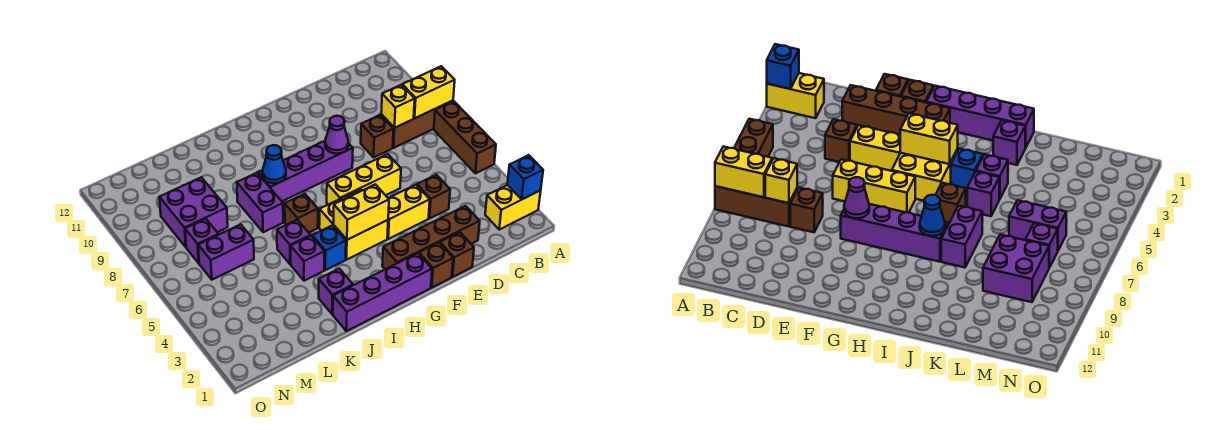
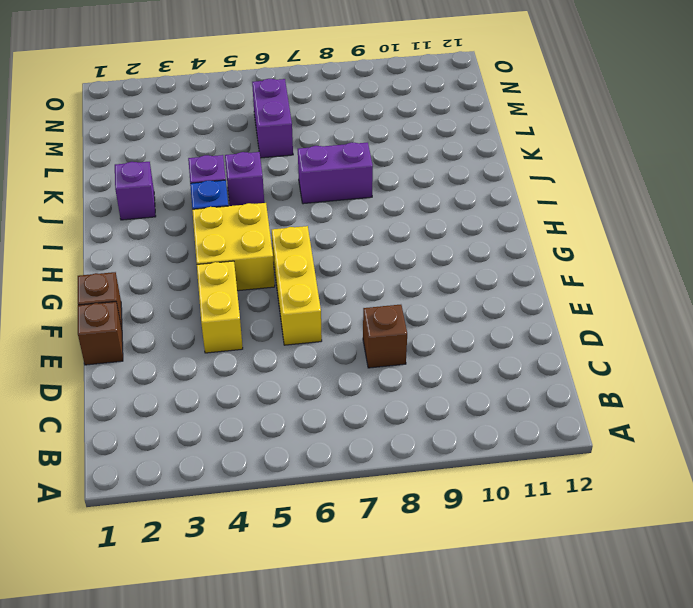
none -> yellow brick A2:B2 level 1
none -> brown brick A5:A7 level 1
none -> brown brick A8:C8 level 1

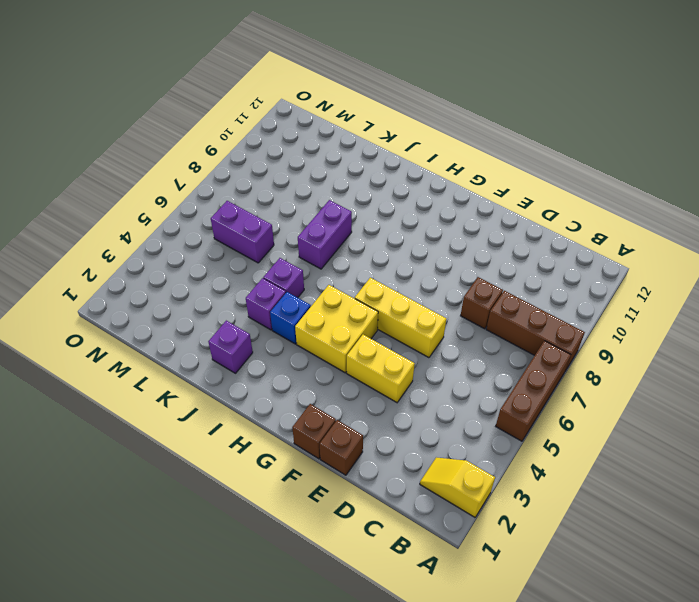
yellow slope A2:B2 level 1 top A -> yellow brick A2:B2 level 1
none -> brown brick D2:G2 level 1
none -> brown brick D4 level 1
none -> purple brick F8:I8 level 1

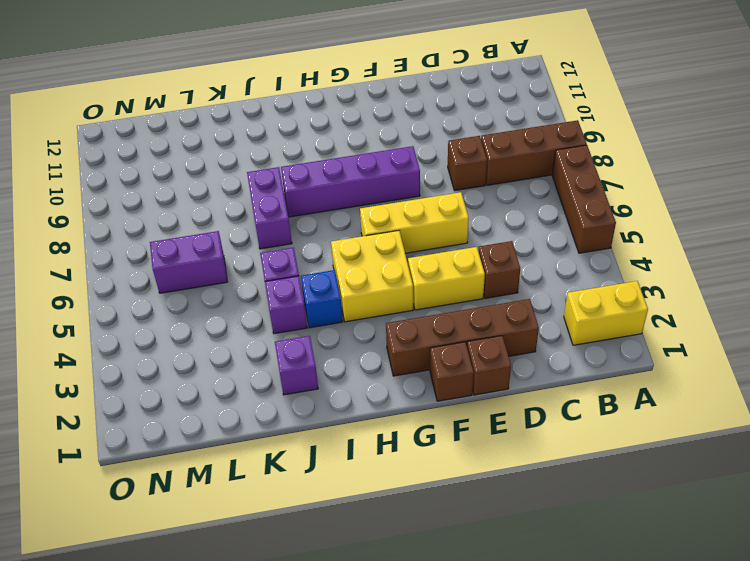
none -> purple brick G1:J1 level 1
none -> brown brick I6 level 1
none -> purple brick L8:M9 level 1

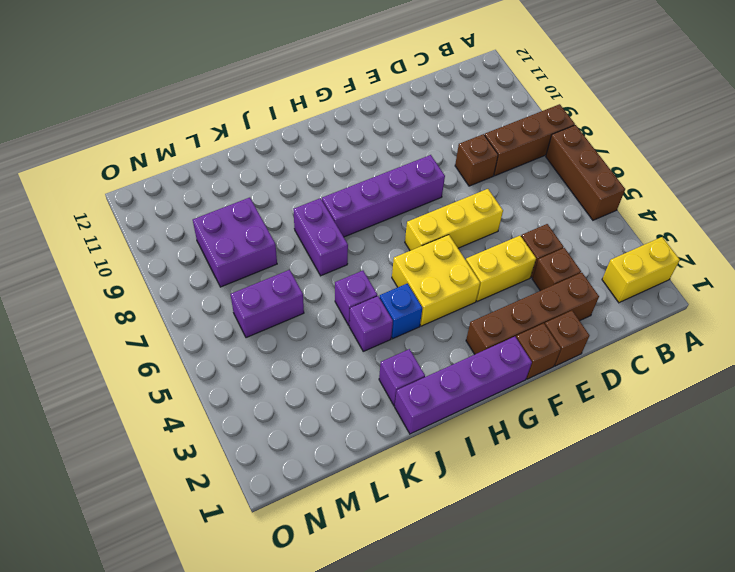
brown brick D3 level 1 -> brown brick I6 level 1
none -> purple brick M7 level 1
none -> blue brick A2 level 2
none -> yellow brick A8:B8 level 2

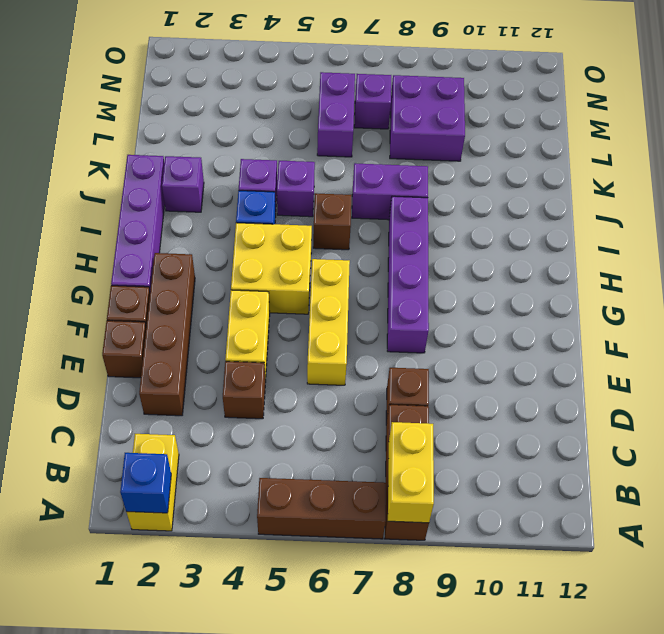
none -> yellow brick C8 level 2
none -> purple cone F8 level 2
none -> yellow brick G4:H4 level 2

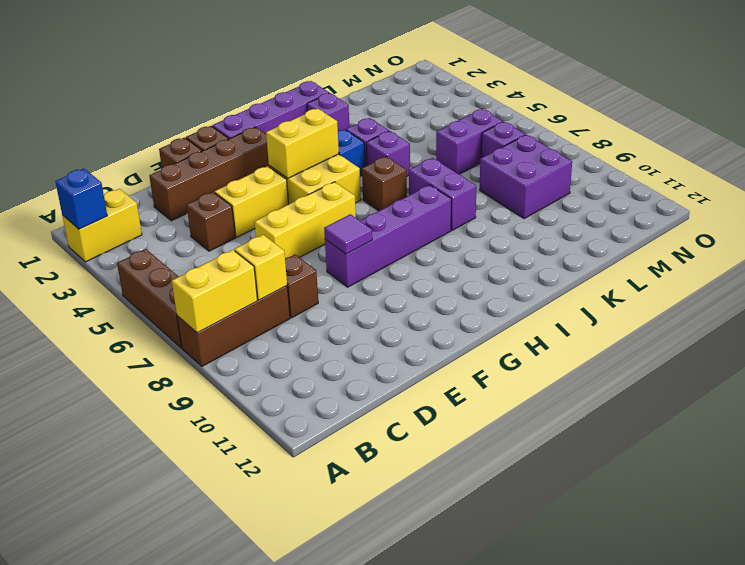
purple tile F8 level 2 -> purple cone F8 level 2
none -> blue cone I8 level 2

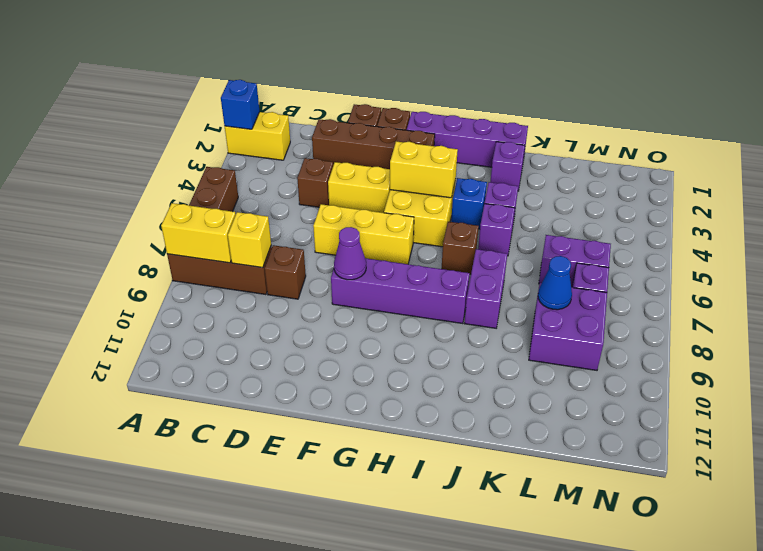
blue cone L8 level 2 -> blue cone I8 level 2

